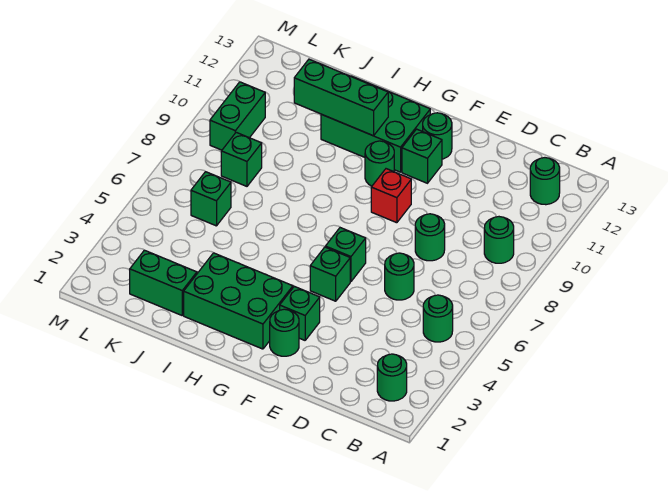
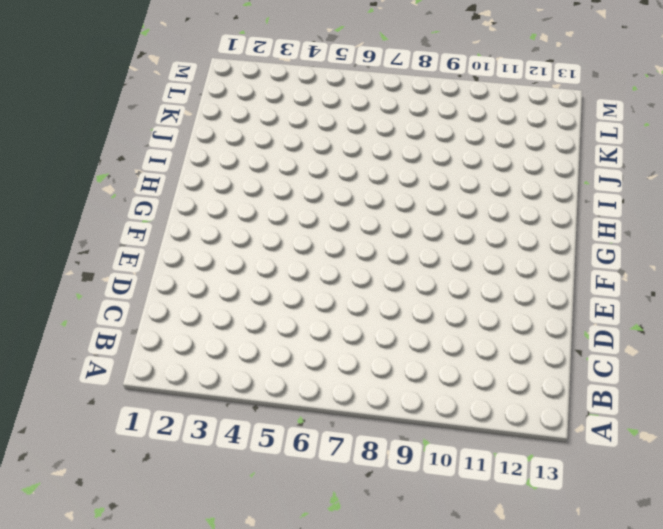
none -> green round brick B2 level 1
none -> green round brick B5 level 1
none -> green round brick B9 level 1

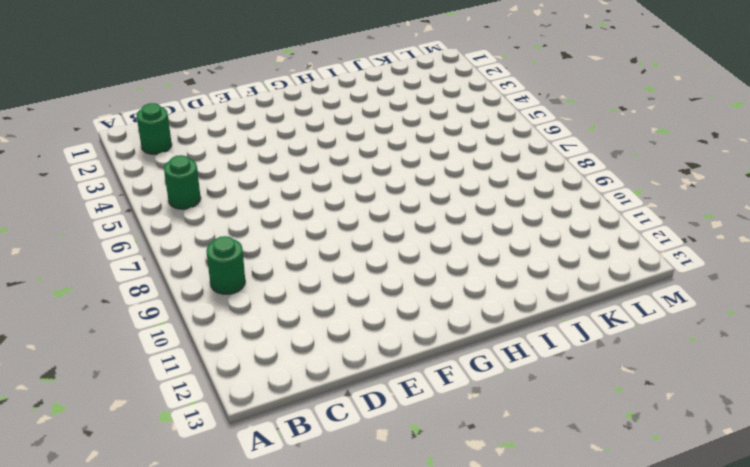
none -> green round brick B12 level 1
none -> green round brick D6 level 1
none -> green round brick D8 level 1

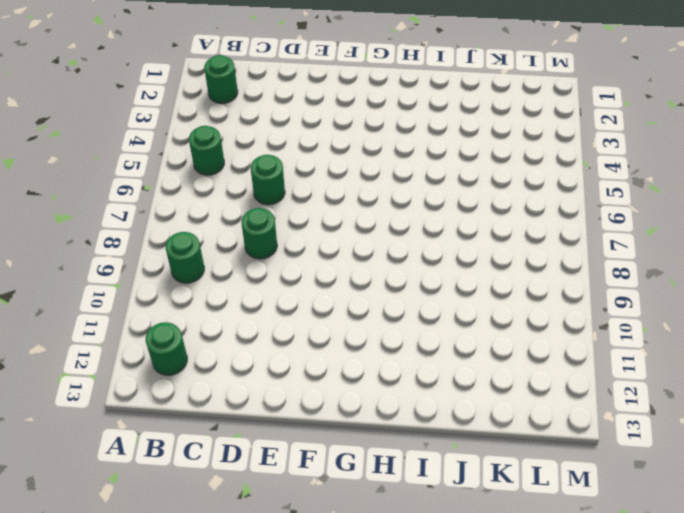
none -> green round brick F2 level 1
none -> green brick F3 level 1
none -> green brick F5 level 1

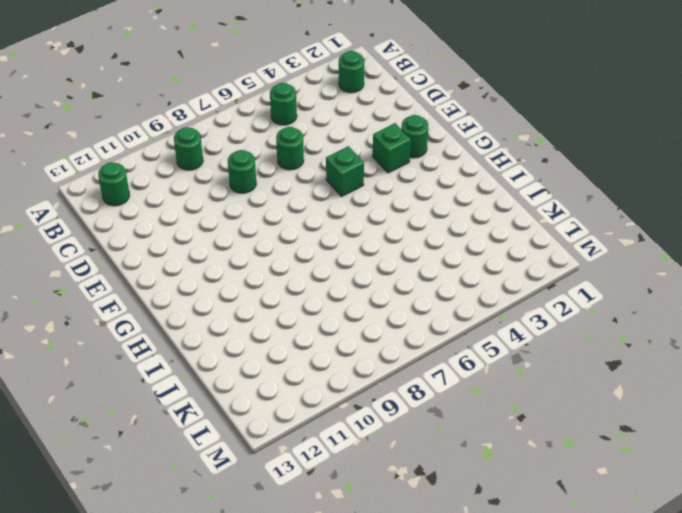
none -> green brick F6 level 1
none -> red brick F9 level 1
none -> green brick F11 level 1

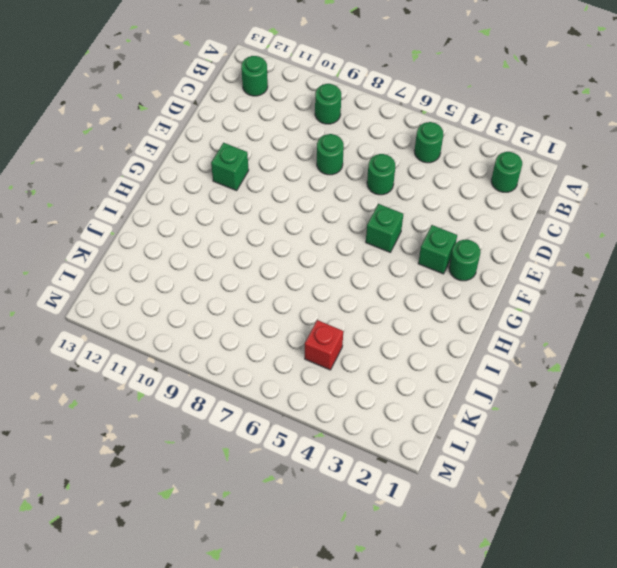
red brick K5 level 1 -> red brick F9 level 1
none -> green brick F6 level 1
none -> green round brick F12 level 1
none -> green brick G2:I3 level 1

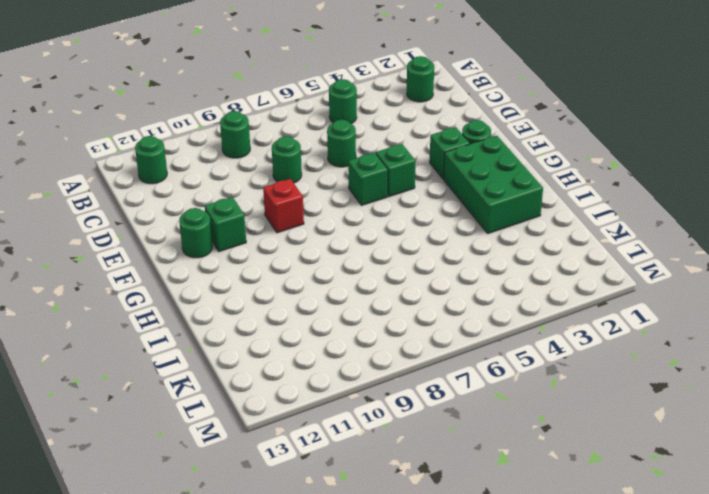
none -> green round brick G10 level 1
none -> green brick G11:I12 level 1
none -> green brick J2:K2 level 1

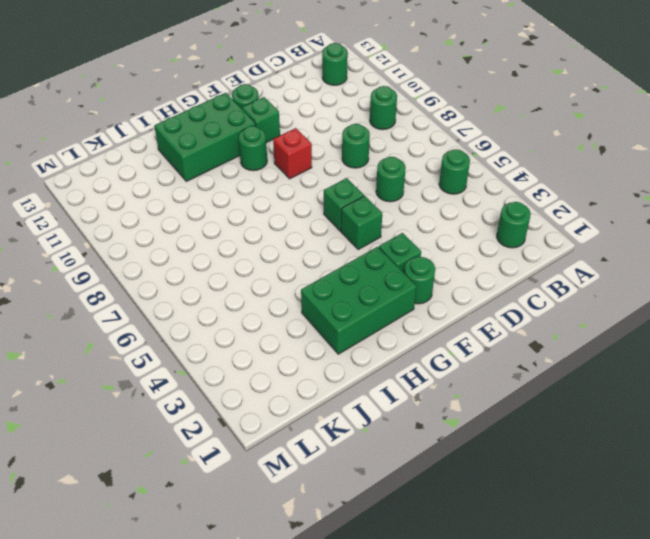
none -> green brick J2:K2 level 1
none -> green brick K6 level 1
none -> green brick K8 level 1

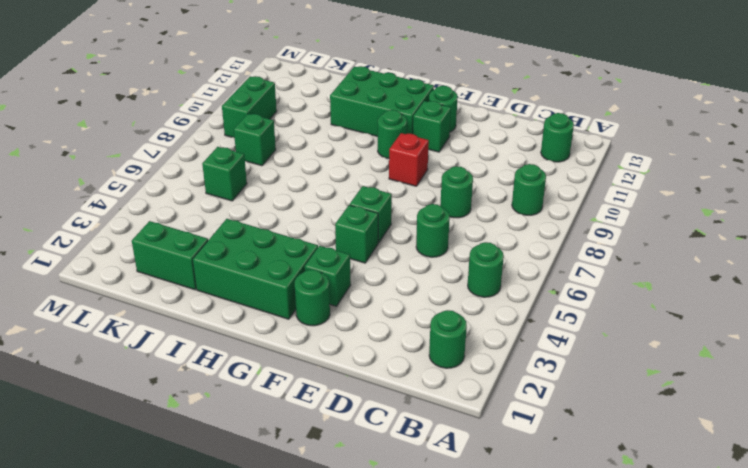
none -> green brick H11:J11 level 2

